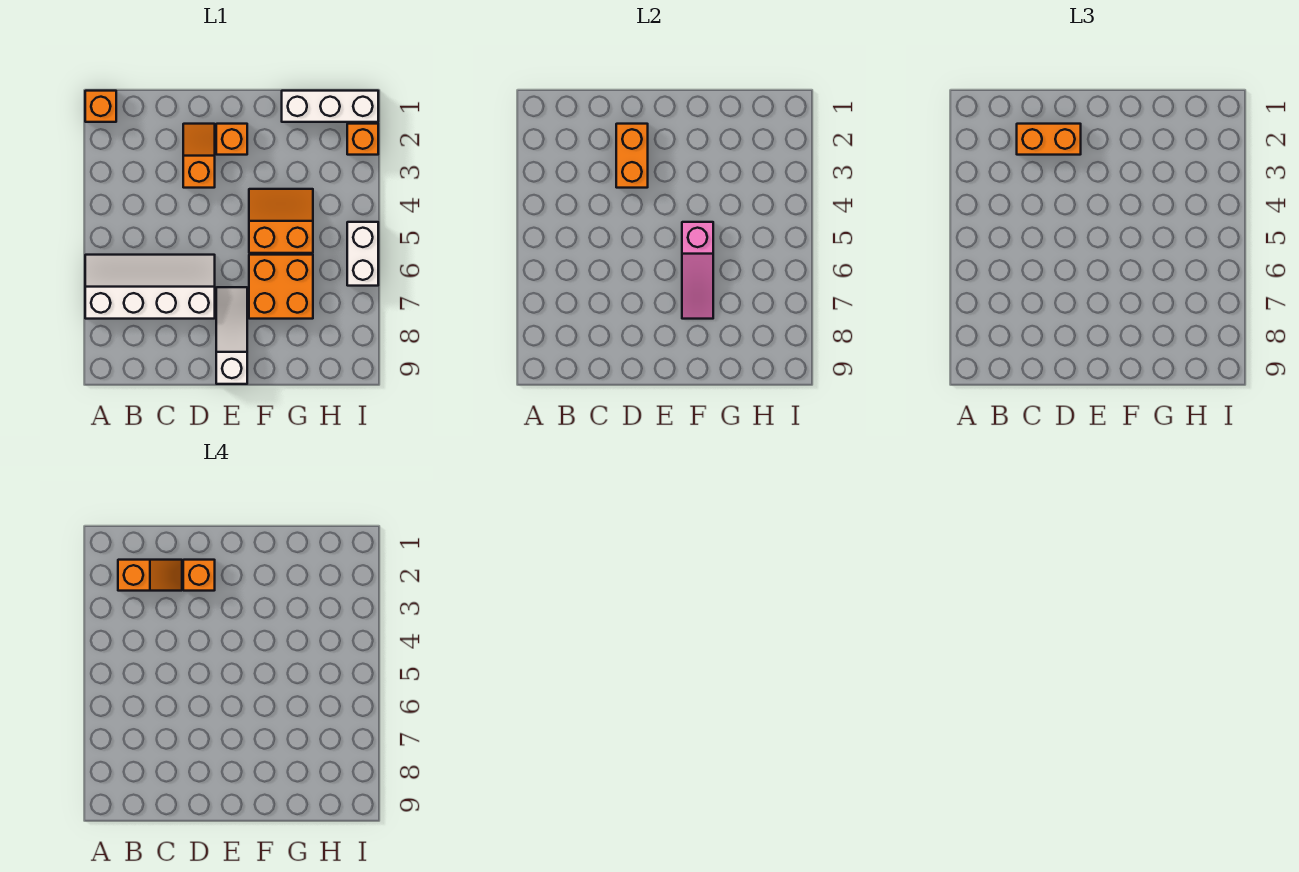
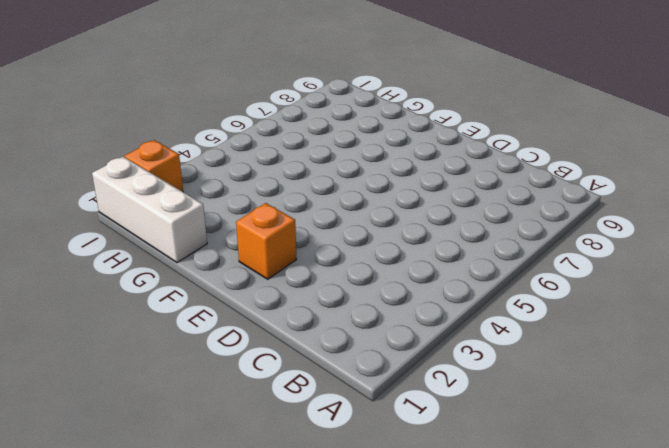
none -> orange brick A1 level 1
none -> white slope A6:D7 level 1 top 7
none -> orange slope D2:D3 level 1 top 3

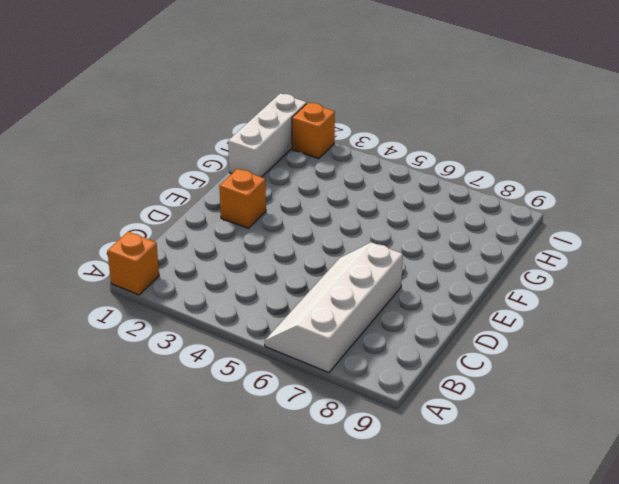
none -> orange slope D2:D3 level 1 top 3
none -> white slope E7:E9 level 1 top 9
none -> orange slope F4:G5 level 1 top 5

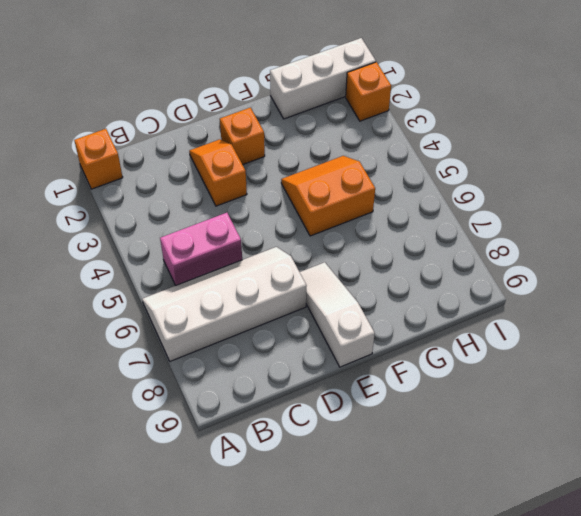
pink brick B5:C5 level 1 -> none
none -> orange brick F6:G7 level 1
none -> white brick I5:I6 level 1
none -> orange brick D2:D3 level 2

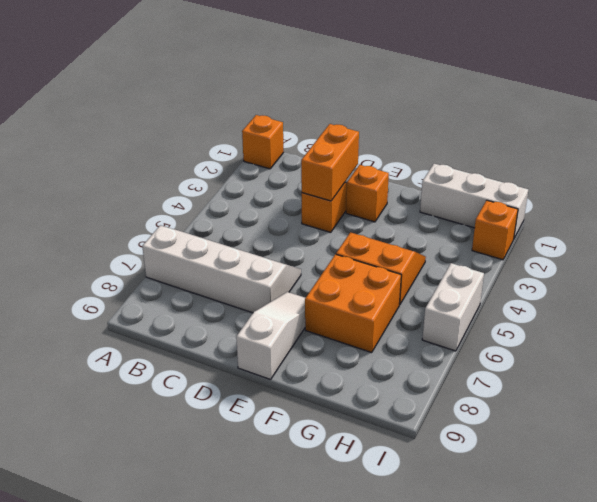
none -> pink slope F5:F7 level 2 top 5
none -> orange brick C2:D2 level 3
none -> orange slope B2:C2 level 4 top B

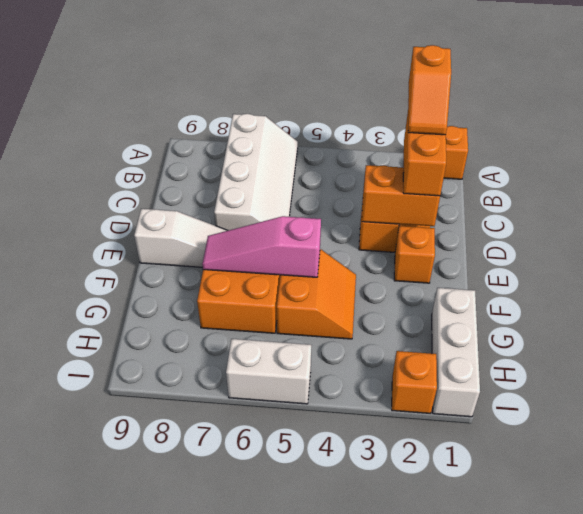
none -> orange brick D2 level 4

